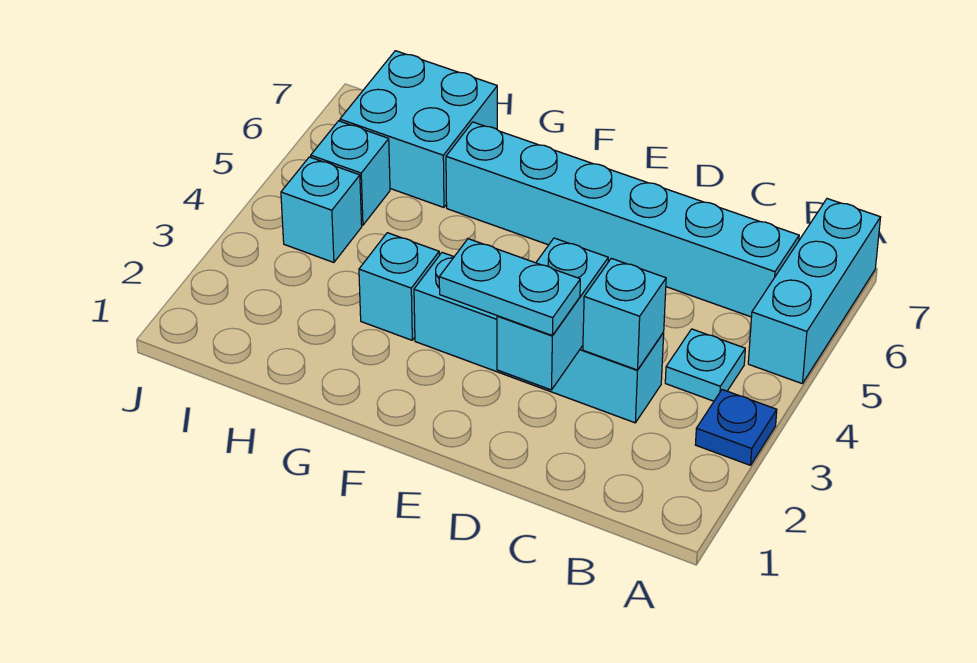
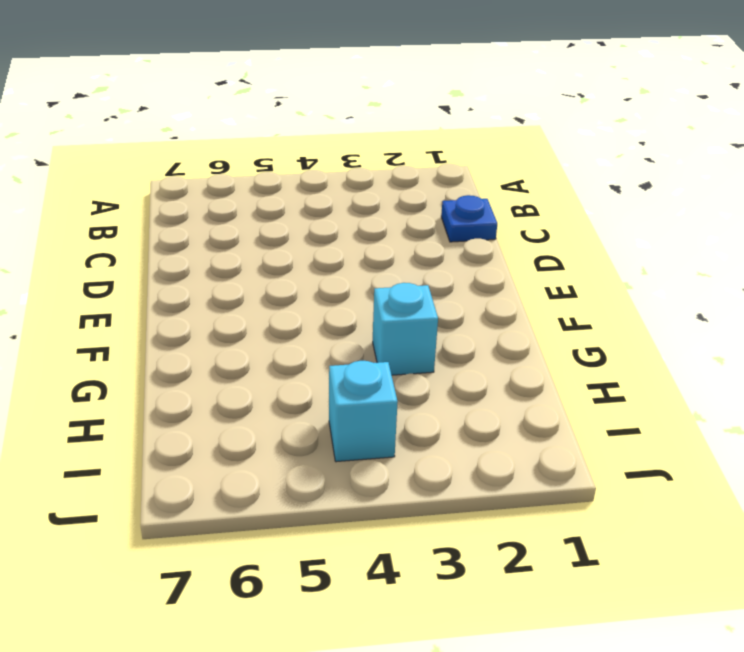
blue plate C1 level 1 -> blue plate A3 level 1
none -> cyan brick A5:A7 level 1
none -> cyan plate B4 level 1
none -> cyan brick B6:G6 level 1

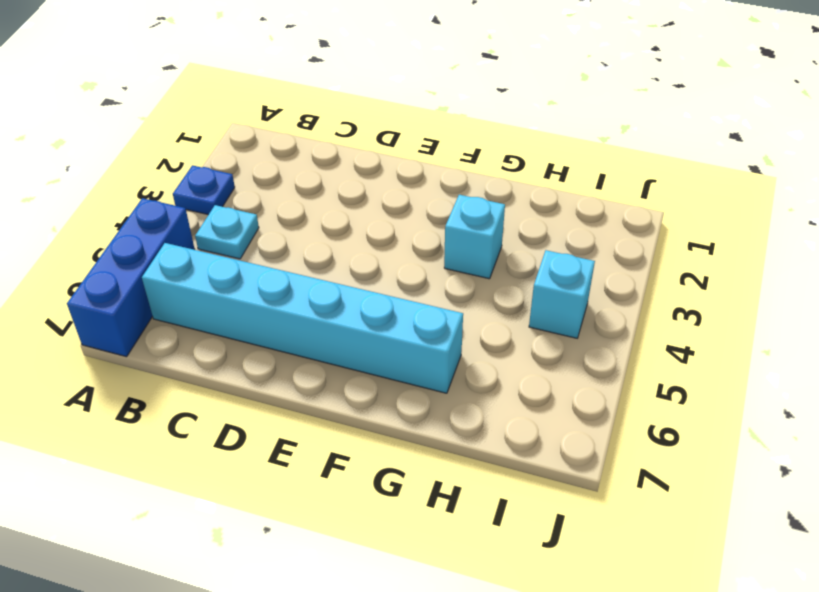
blue brick A5:A7 level 1 -> cyan brick A5:A7 level 1
none -> cyan brick C3:F3 level 1
none -> cyan brick H6:I7 level 1
none -> cyan brick I5 level 1

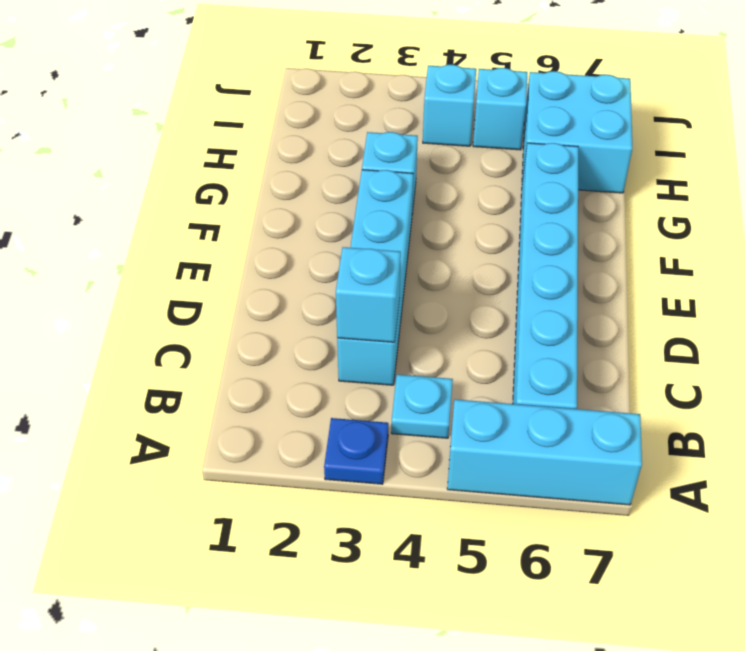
none -> cyan brick D2:D3 level 2
none -> cyan plate D2:E2 level 3

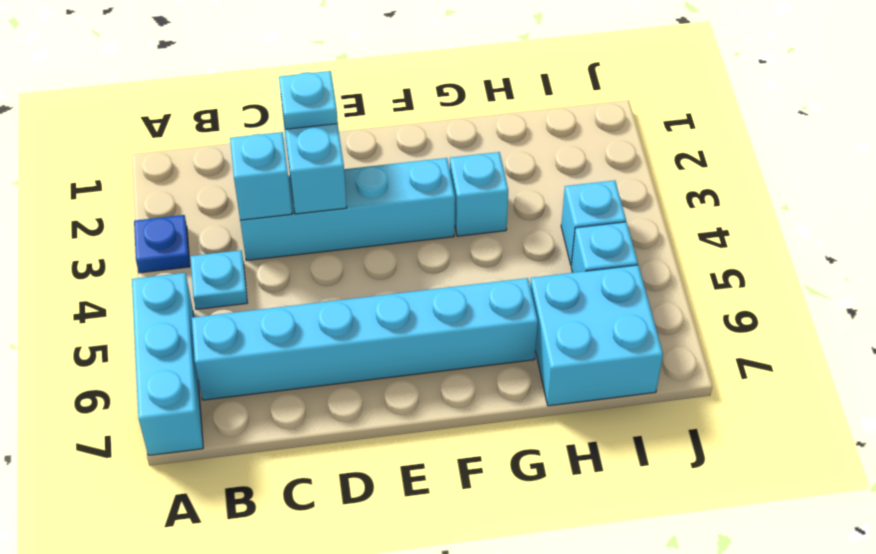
cyan plate D2 level 3 -> cyan plate D2:E2 level 3

